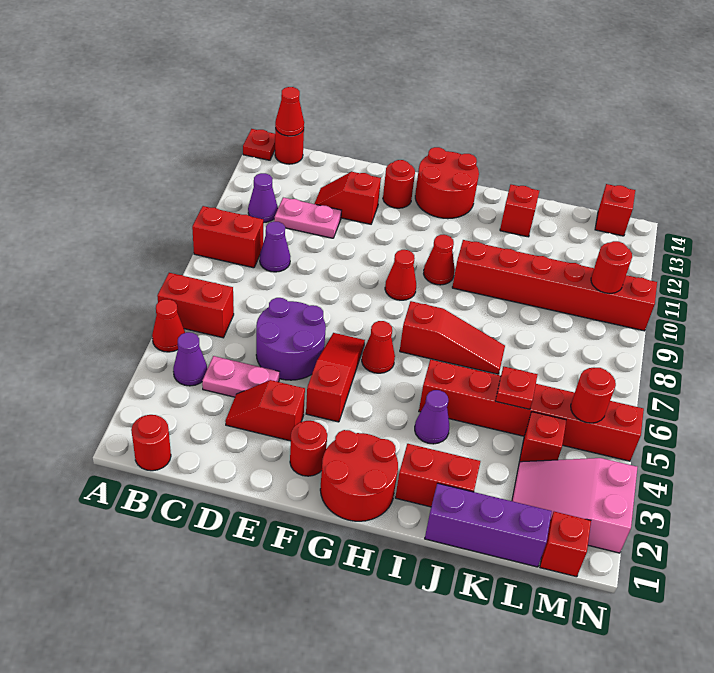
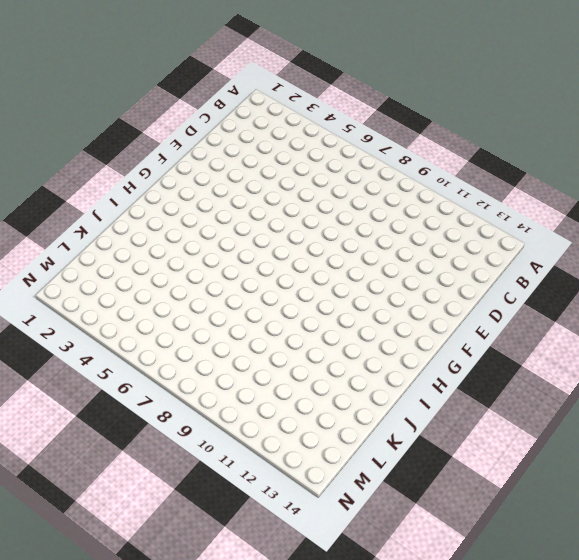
none -> red cone A5 level 1
none -> red brick A6:B6 level 1
none -> red brick A9:B9 level 1
none -> red plate A14 level 1

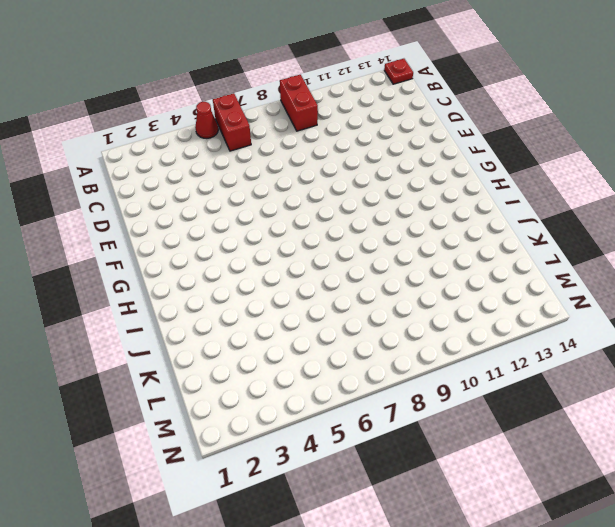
none -> red round brick B1 level 1
none -> purple cone B4 level 1
none -> purple cone B11 level 1
none -> red round brick B14 level 1

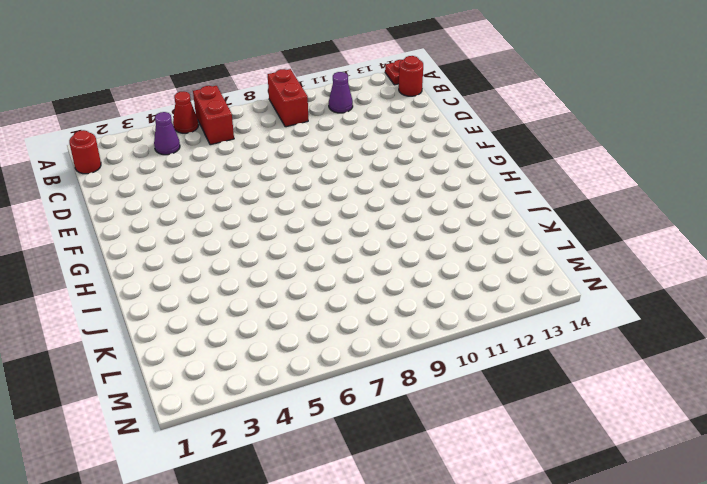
none -> pink plate C4:D4 level 1
none -> purple cone C9 level 1
none -> pink plate C11:D11 level 1
none -> red slope D3:E3 level 1 top E

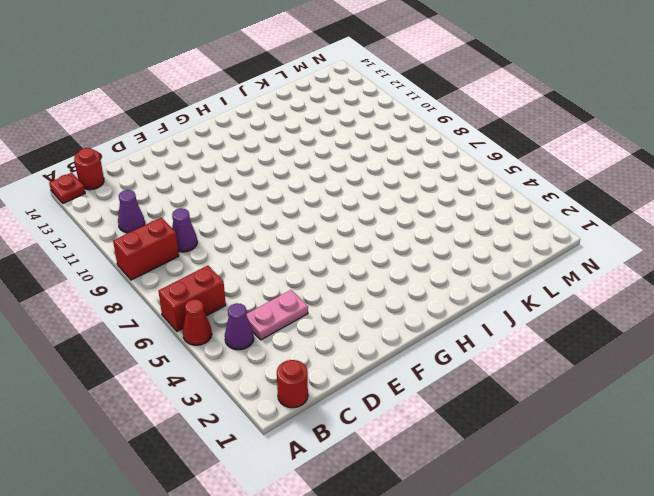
none -> pink plate C11:D11 level 1
none -> red slope D3:E3 level 1 top E
none -> purple round brick D5:E6 level 1
none -> red slope D12:E12 level 1 top E

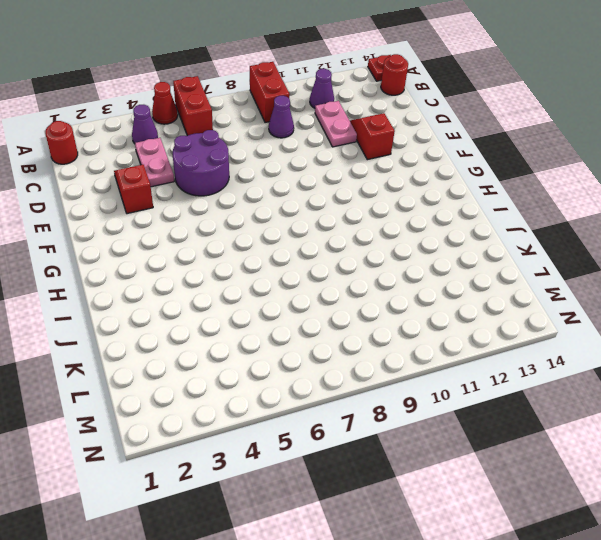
none -> red round brick F2 level 1
none -> red slope F4:F6 level 1 top 4
none -> red round brick F13 level 1
none -> red round brick G1:H2 level 1

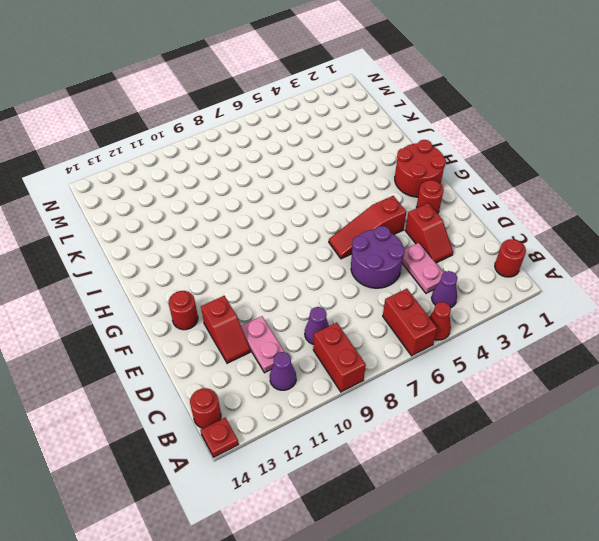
none -> red cone G6 level 1
none -> red cone G9 level 1
none -> red round brick G13:H14 level 1
none -> red slope H7:J7 level 1 top H

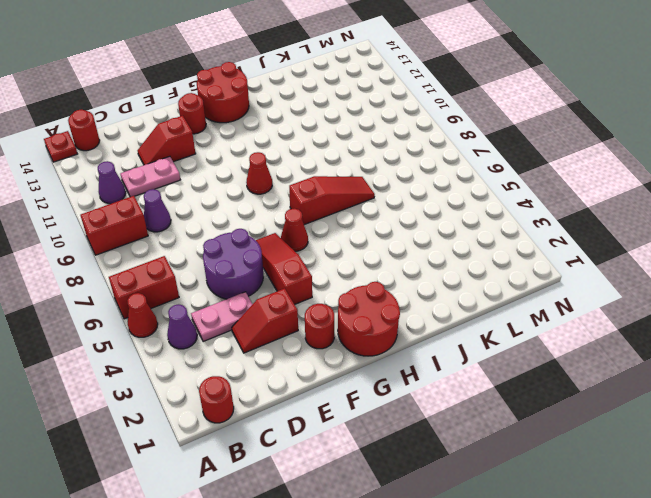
none -> red cone H10 level 1
none -> red brick I2:J2 level 1
none -> purple cone I4 level 1
none -> red brick I5:N5 level 1

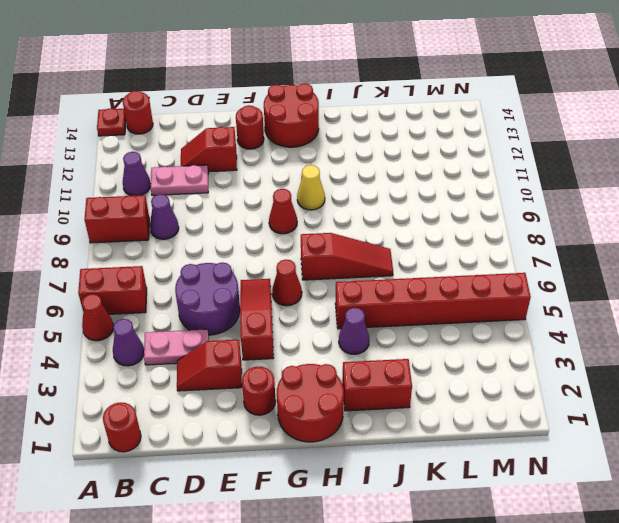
yellow cone H10 level 1 -> red cone H10 level 1
none -> red brick I10:N10 level 1
none -> purple brick J1:L1 level 1
none -> red brick J13 level 1
none -> pink slope L2:N3 level 1 top N

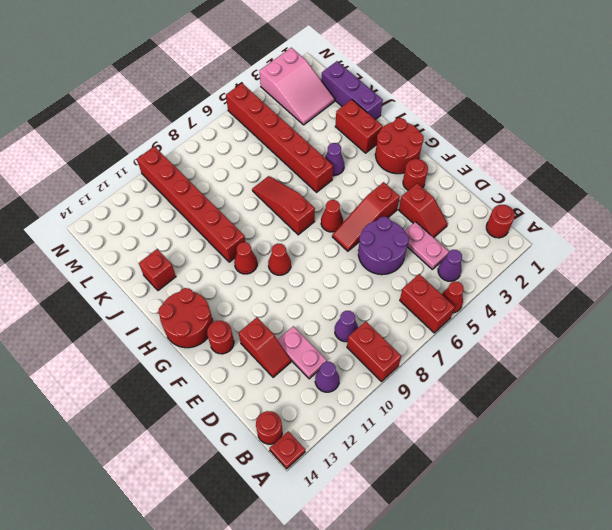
none -> red brick L4 level 1
none -> red brick M1 level 1
none -> red brick M14 level 1
none -> red cone B14 level 2

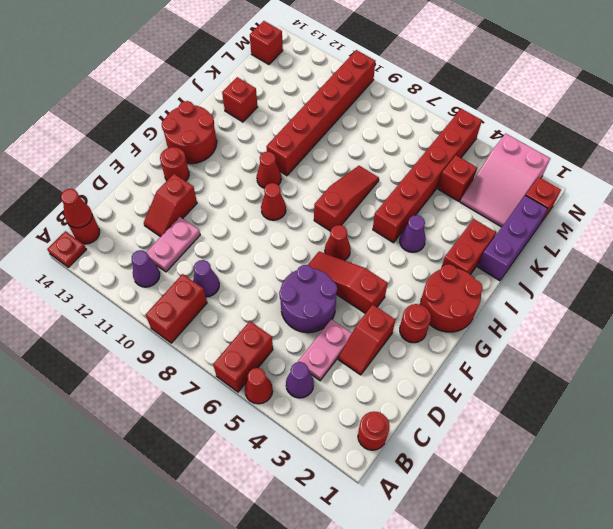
none -> red plate K5 level 2
none -> red round brick M5 level 2
none -> red round brick M10 level 2

